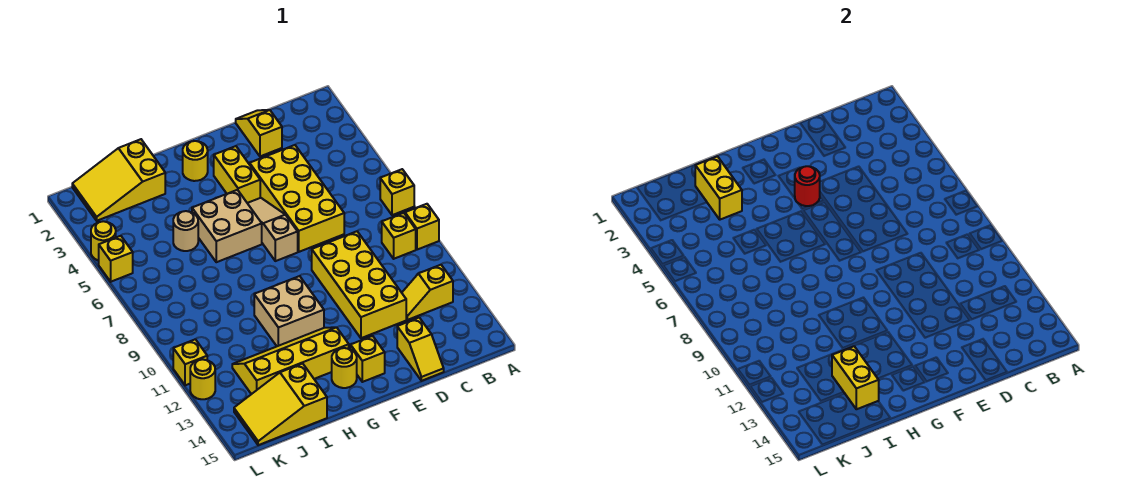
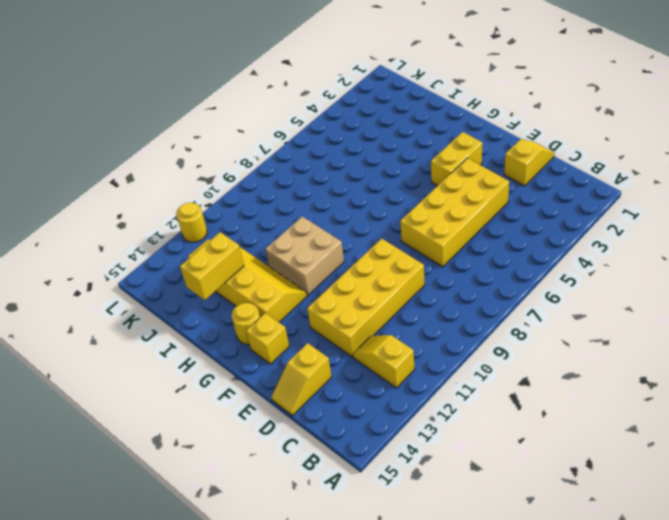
none -> yellow brick A7 level 1
none -> yellow brick A9 level 1
none -> yellow brick B9 level 1

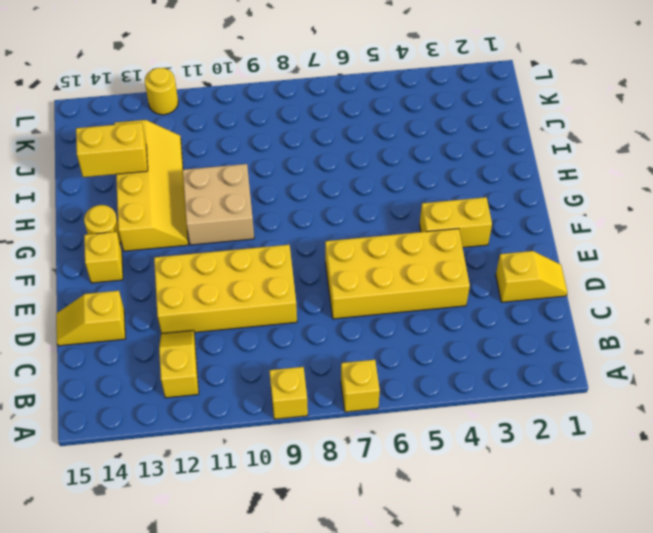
none -> yellow brick B9 level 1
none -> tan slope F5:F7 level 1 top 7
none -> yellow round brick G2 level 1

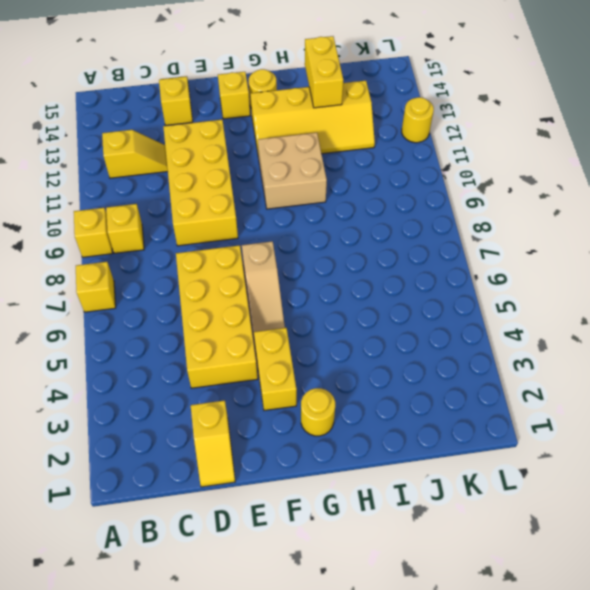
none -> tan brick G5:H6 level 1
none -> yellow slope I1:K2 level 1 top I
none -> tan round brick I5 level 1

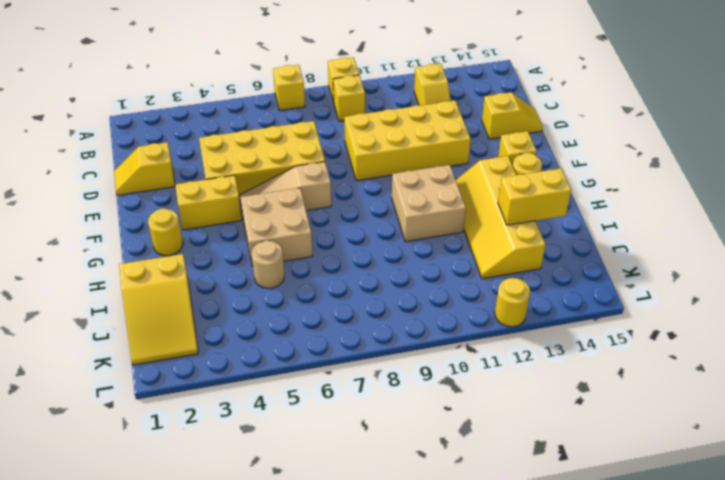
none -> yellow slope I14:K15 level 1 top I
none -> yellow round brick L4 level 1
none -> yellow brick L5 level 1

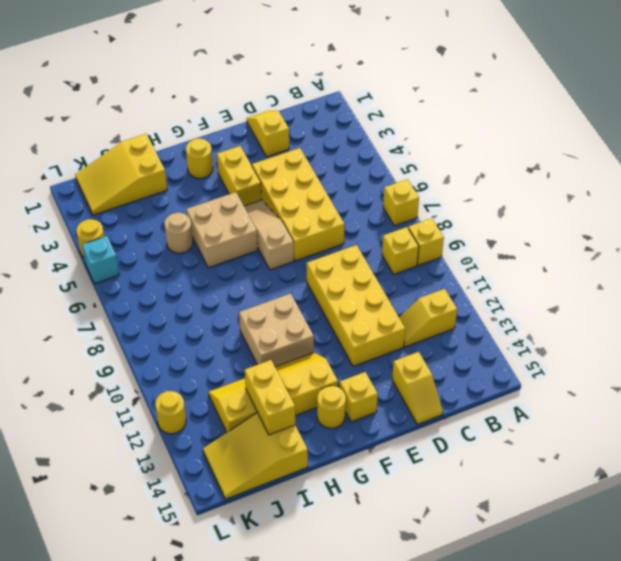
cyan brick L5 level 1 -> yellow brick L5 level 1
none -> yellow brick L11 level 1
none -> red round brick F4 level 2
none -> yellow brick I2:I3 level 2

